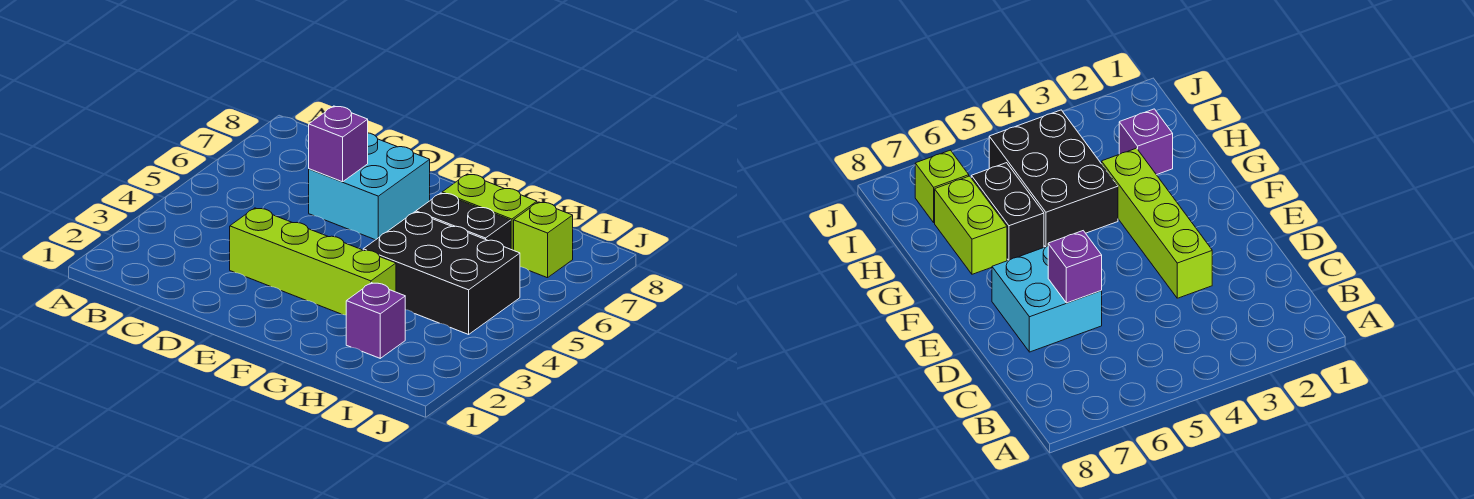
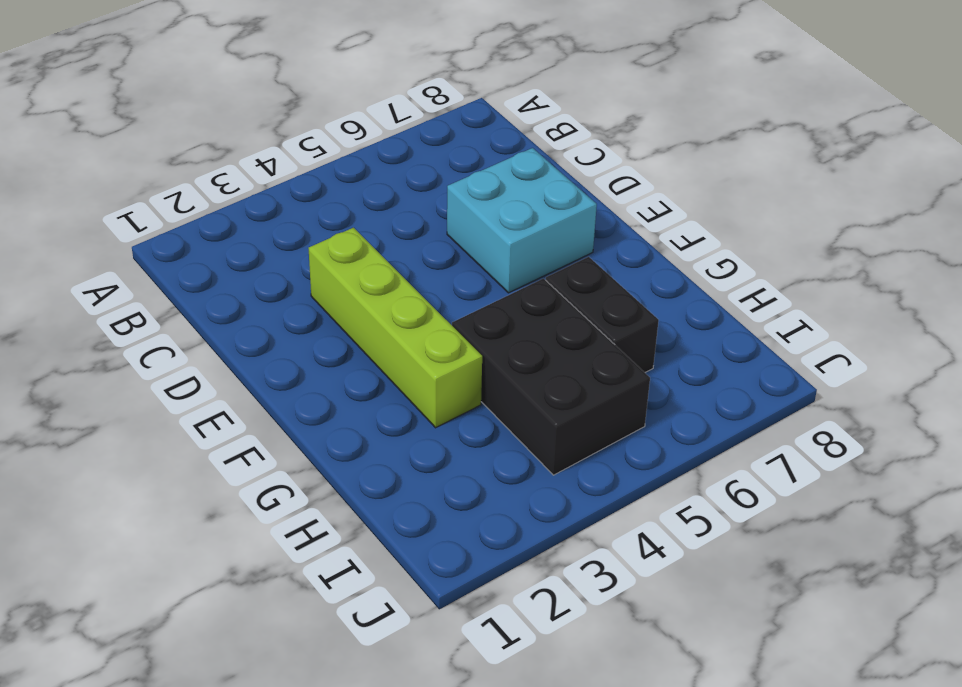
none -> lime brick G7:H7 level 1
none -> purple brick H2 level 1

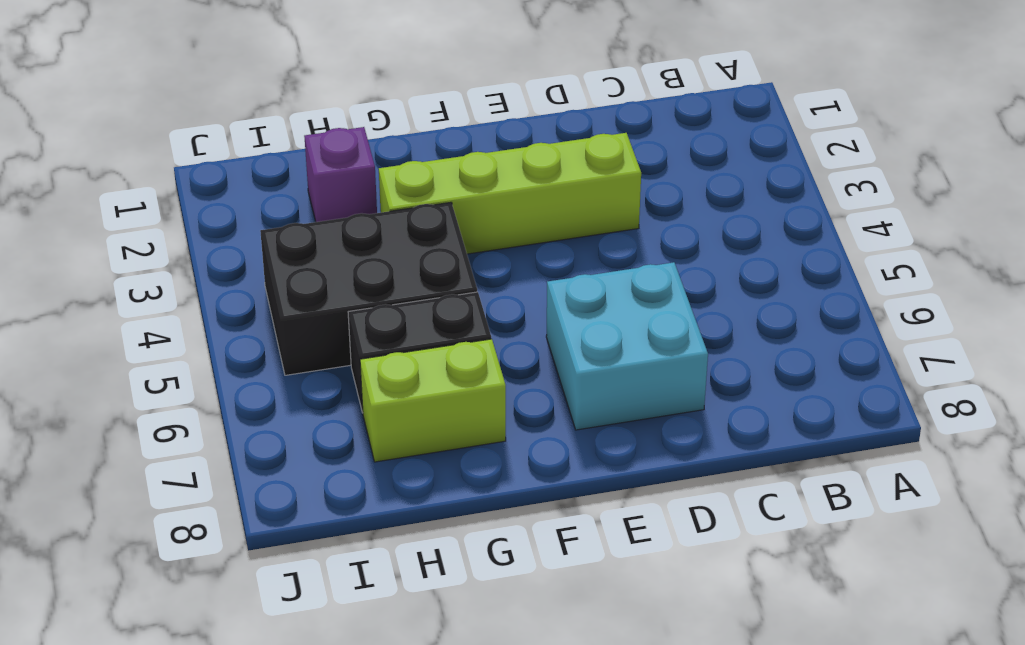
none -> lime brick I7 level 1
none -> purple brick D6 level 2

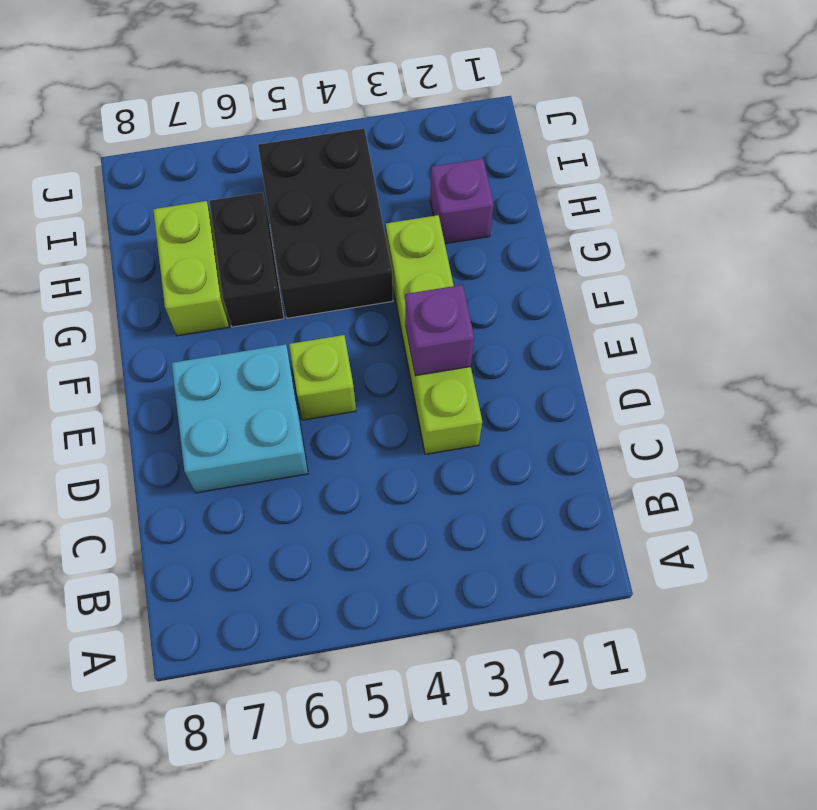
purple brick E3 level 2 -> purple brick D6 level 2
lime brick E5 level 1 -> lime brick I7 level 1

